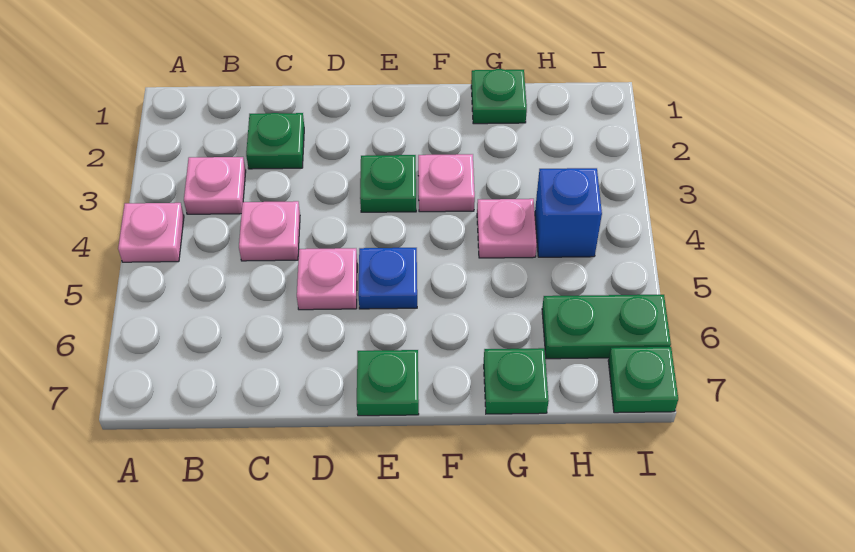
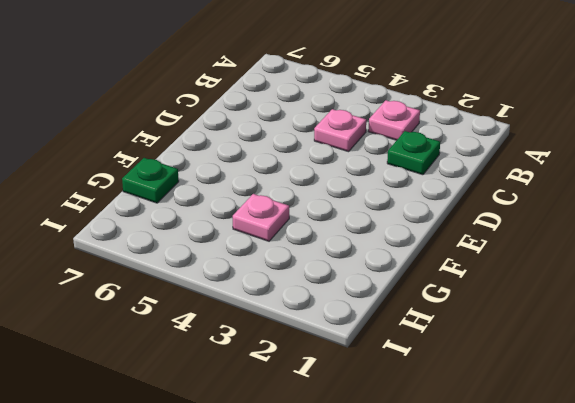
none -> pink plate A4 level 1
none -> pink plate D5 level 1
none -> green plate E3 level 1

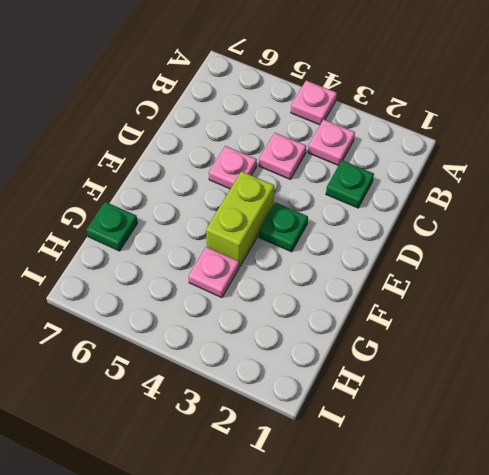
lime brick E4:F4 level 1 -> none
none -> blue plate E5 level 1
none -> green plate E7 level 1
none -> pink plate F3 level 1

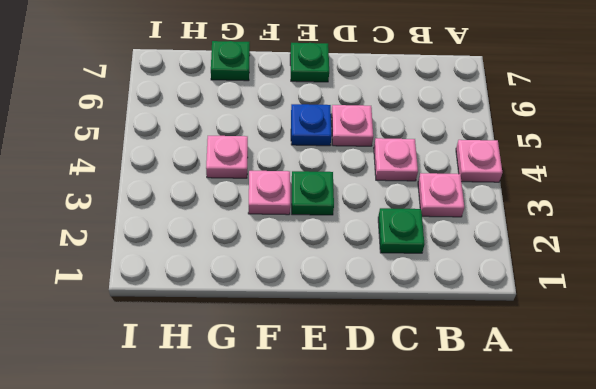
none -> green plate G1 level 1
none -> blue brick H4 level 1
none -> green plate H6:I6 level 1

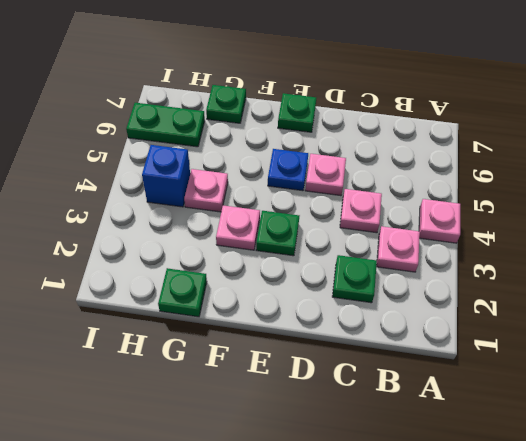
none -> green plate I7 level 1

